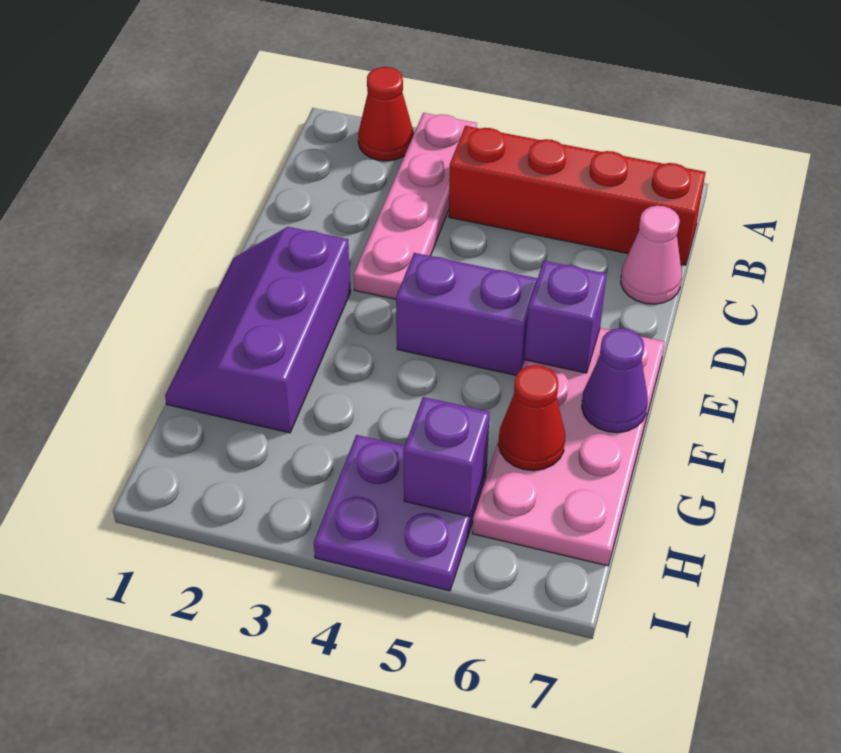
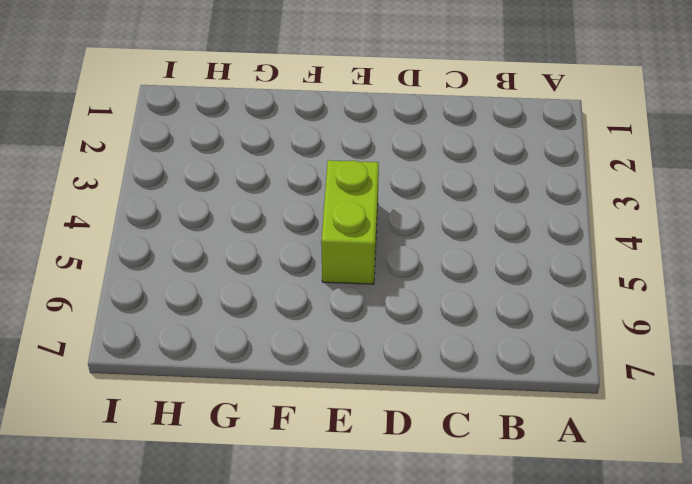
lime brick E4:E5 level 1 -> purple brick E4:E5 level 1
none -> red cone A2 level 1
none -> pink plate A3:D3 level 1
none -> red brick B4:B7 level 1

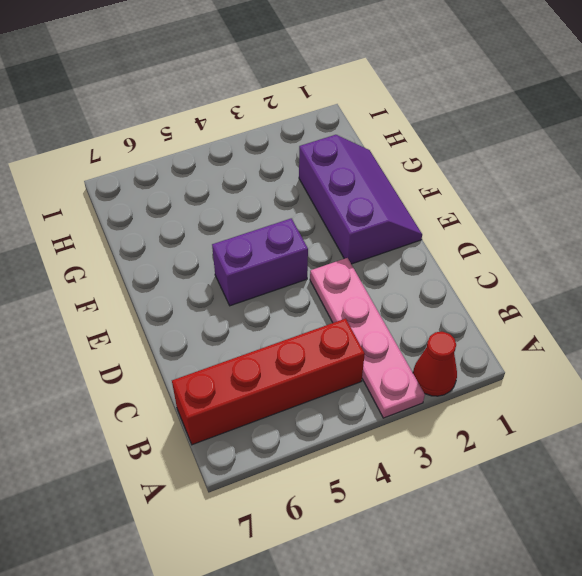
none -> pink cone C7 level 1
none -> pink plate E6:H7 level 1
none -> purple plate H4:I5 level 1

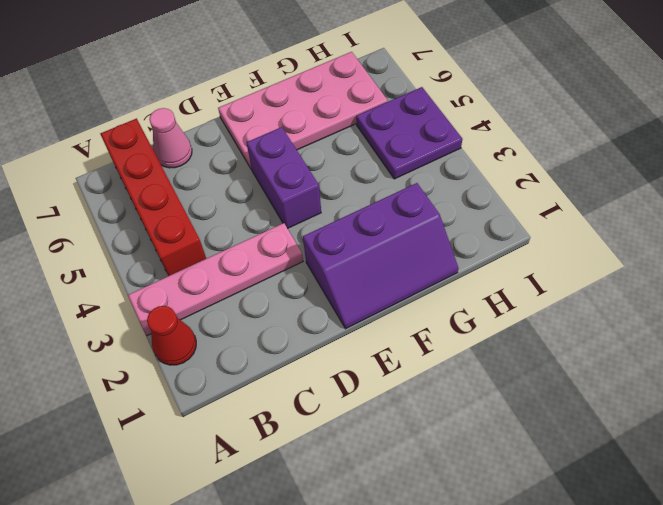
none -> purple brick E6 level 2
none -> purple cone F7 level 2
none -> red cone G6 level 2

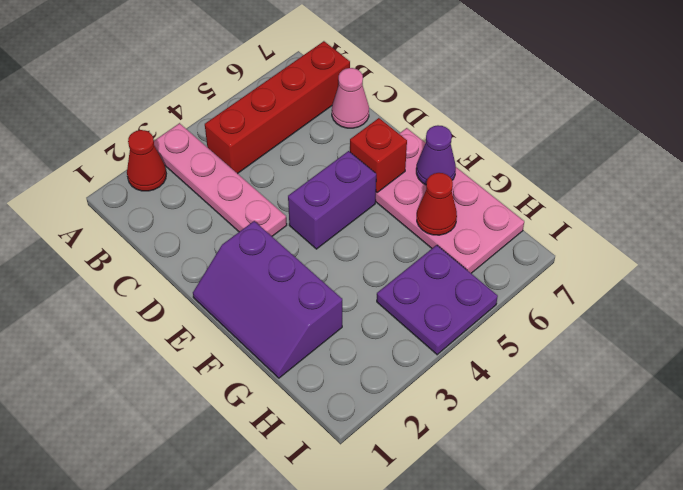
red brick E6 level 2 -> purple brick E6 level 2
none -> purple brick H5 level 2

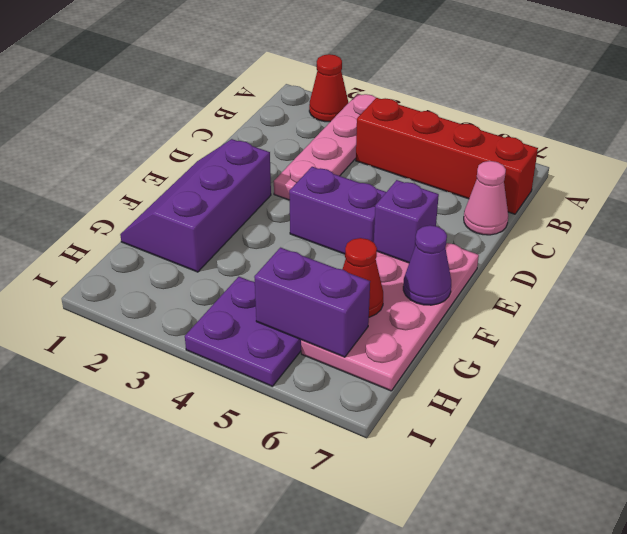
purple brick H5:H6 level 2 -> purple brick H5 level 2

